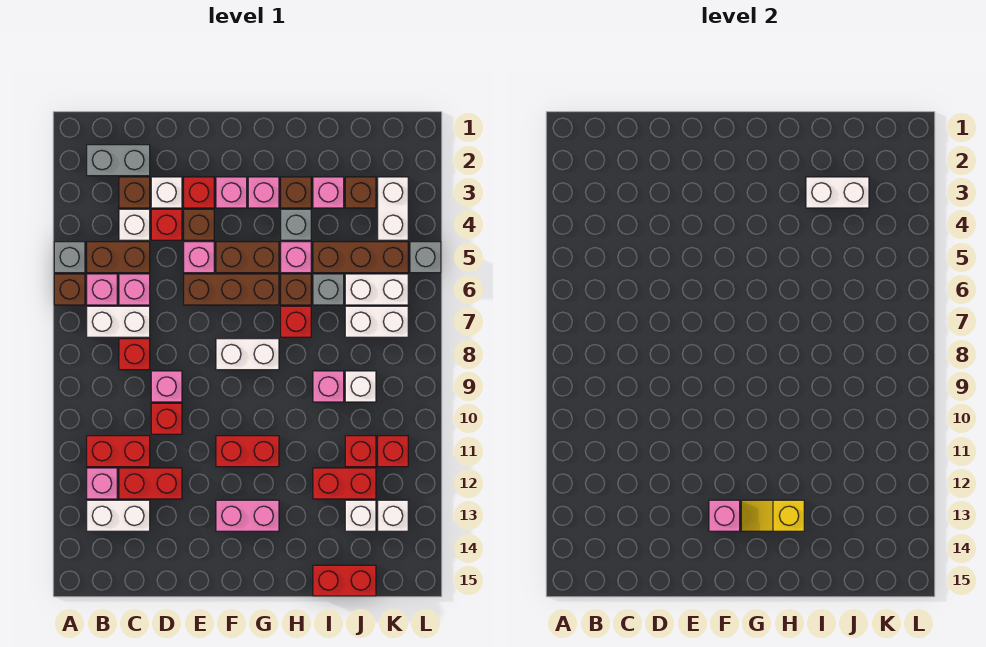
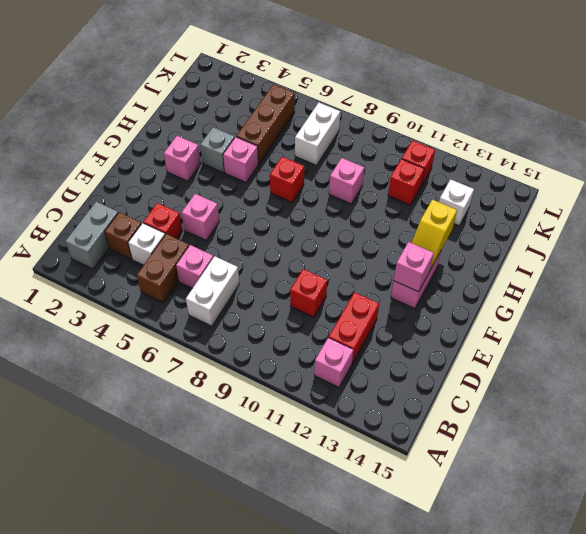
none -> grey brick A5 level 1
none -> brown brick A6 level 1
none -> pink brick B6 level 1
none -> red brick B11:C11 level 1

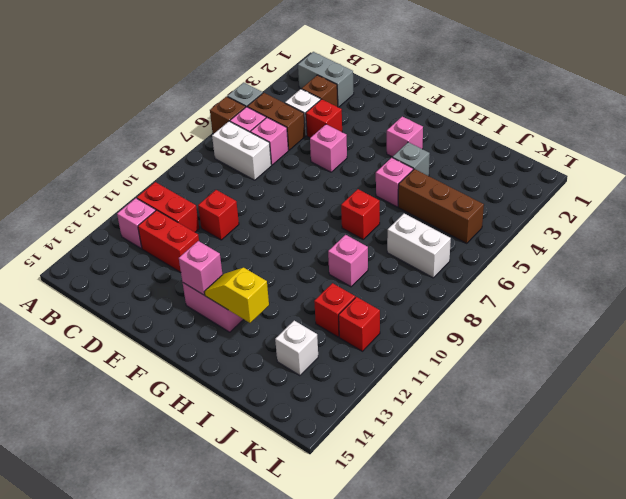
none -> white brick B13:C13 level 1
none -> red brick C8 level 1
none -> white brick D3 level 1
none -> pink brick D9 level 1

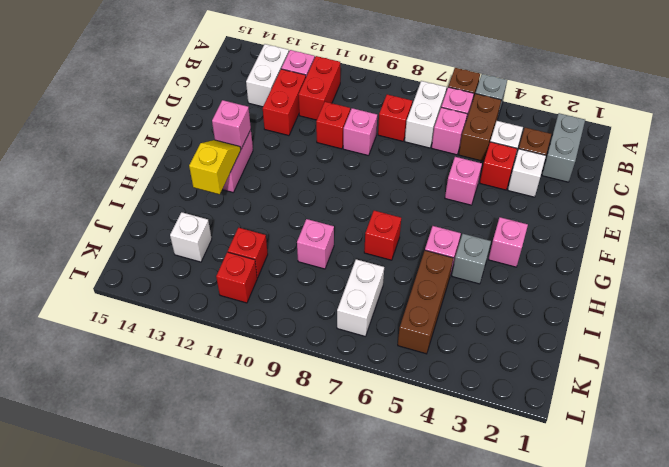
none -> red brick E3 level 1
none -> brown brick E4 level 1
none -> brown brick E6:G6 level 1
none -> pink brick F3 level 1

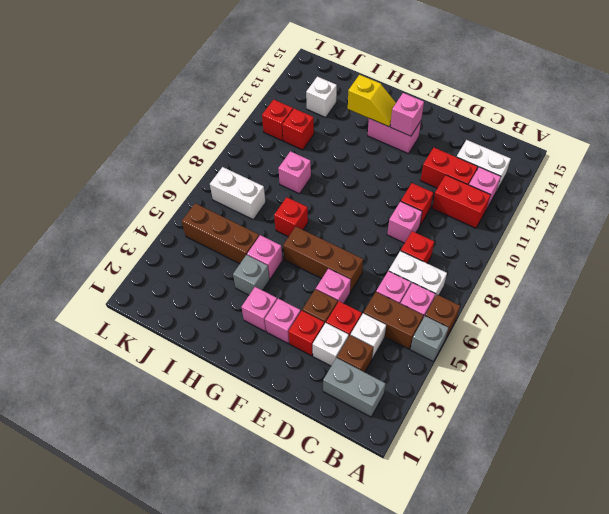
none -> brown brick F5:G5 level 1
none -> white brick F8:G8 level 1
none -> red brick F11:G11 level 1
none -> brown brick H3 level 1

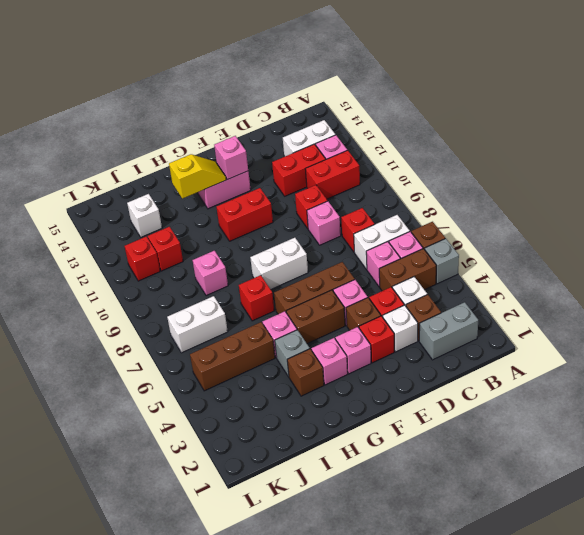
none -> brown brick H6 level 1
none -> pink brick I3 level 1
none -> grey brick I6 level 1
none -> red brick I12:J12 level 1

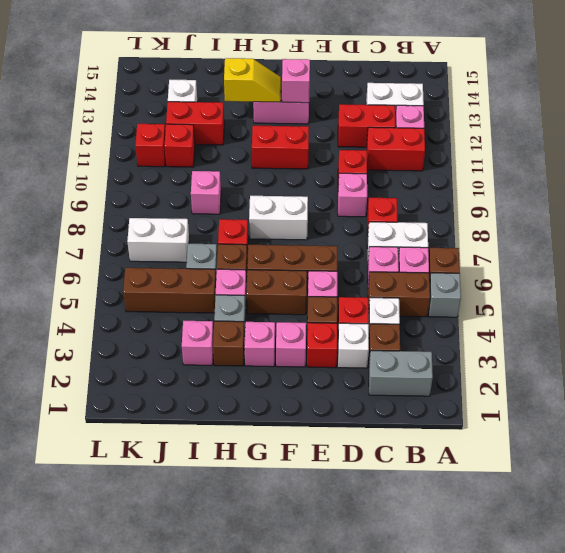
none -> red brick I15:J15 level 1
none -> brown brick J3 level 1
none -> white brick J6:K6 level 1
none -> white brick J9 level 1

